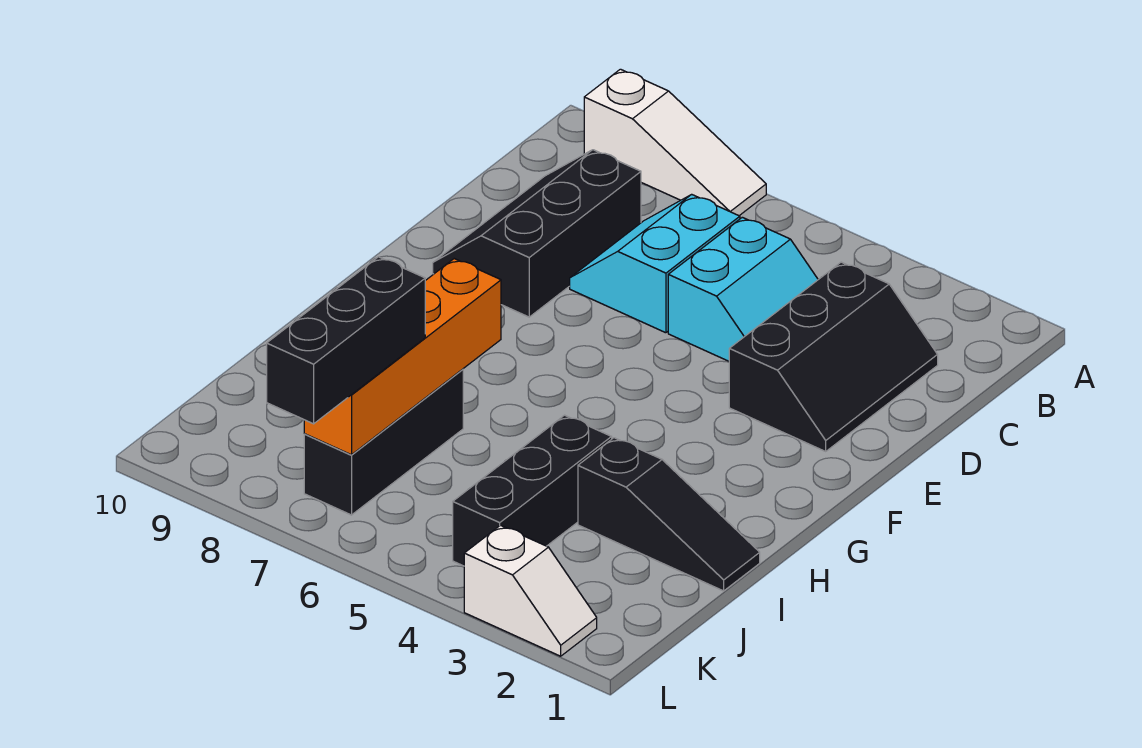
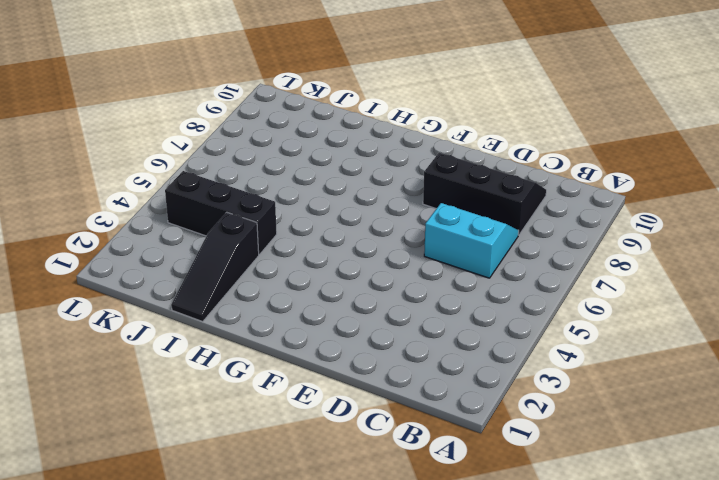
none -> white slope A7:A9 level 1 top 9
none -> black slope C2:E3 level 1 top 3

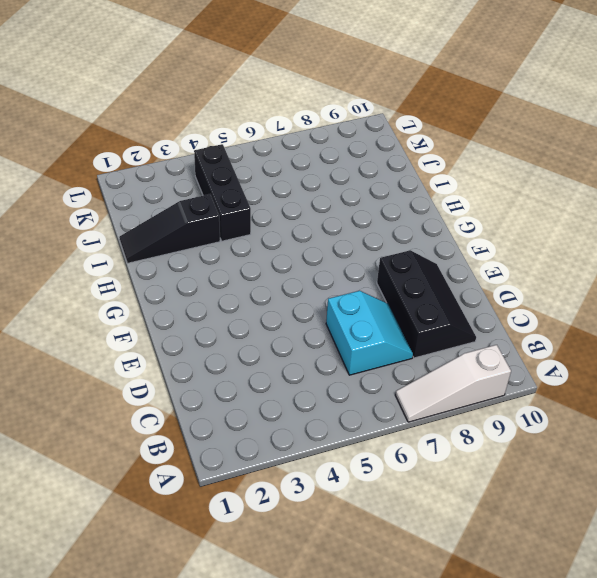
none -> black slope C2:E3 level 1 top 3
none -> cyan slope C4:D5 level 1 top 5

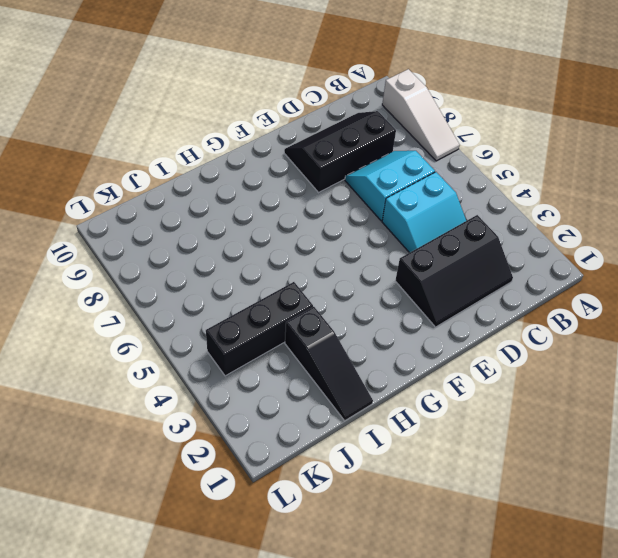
none -> black brick I7:K7 level 1
none -> white slope L2:L3 level 1 top 3

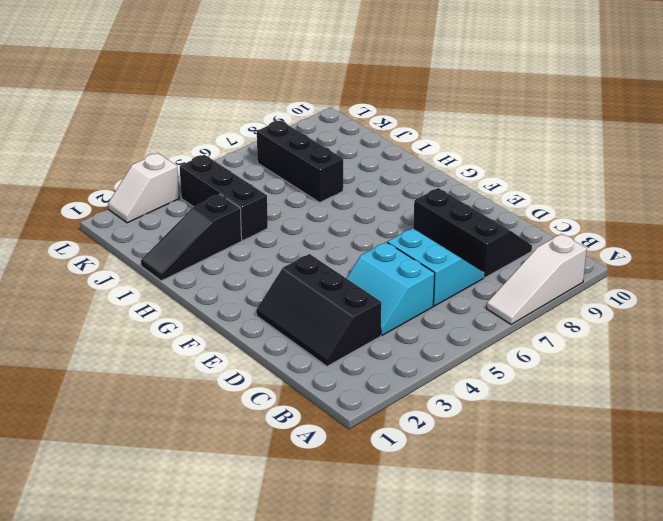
none -> orange brick H7:K7 level 2
none -> black brick J7:L7 level 3

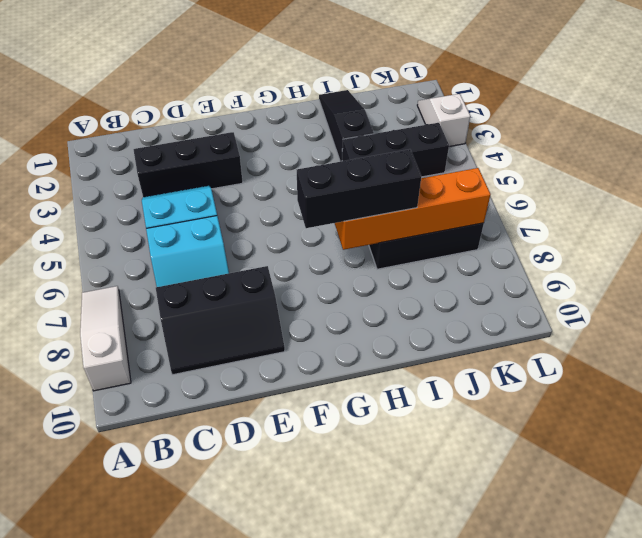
black brick G7:I7 level 3 -> black brick J7:L7 level 3

